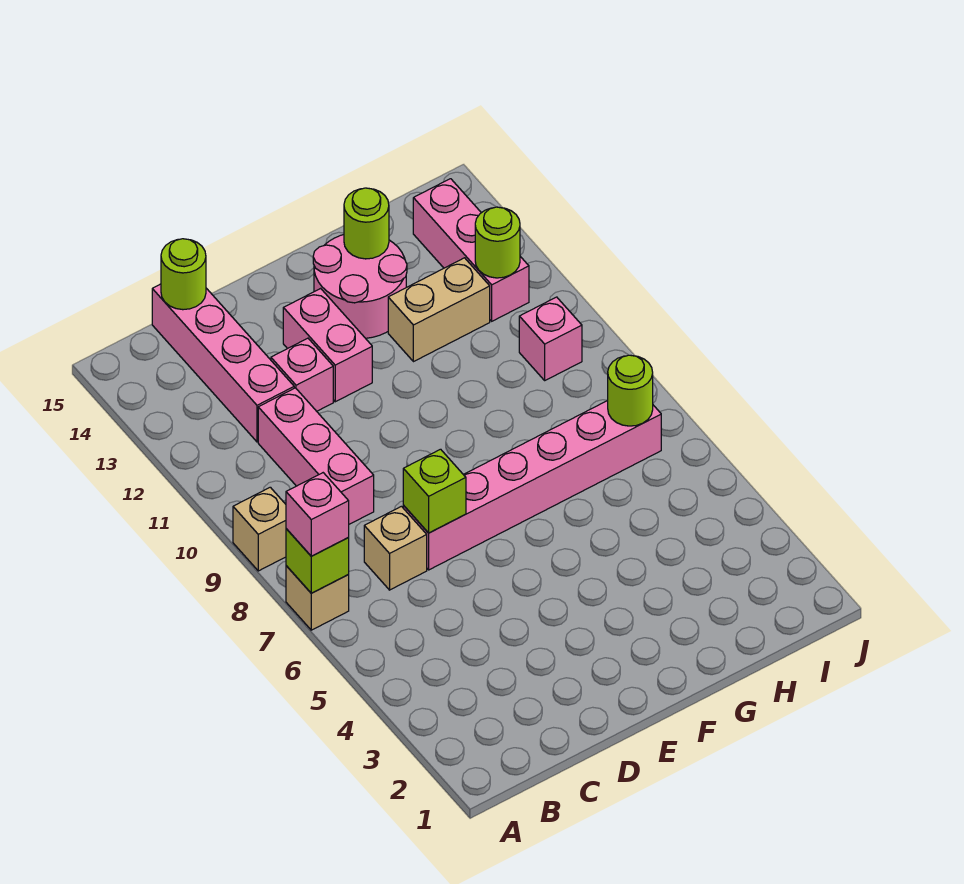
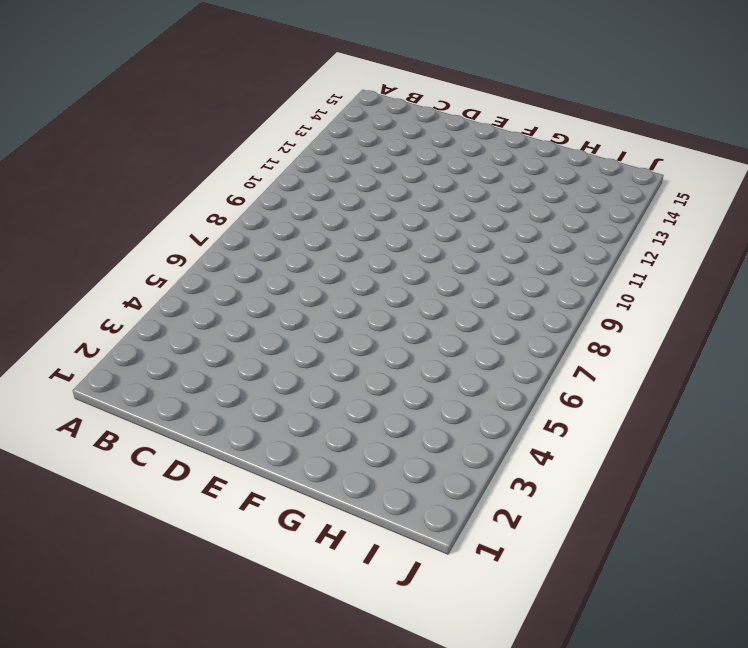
none -> tan brick A7 level 1
none -> tan brick A9 level 1
none -> tan brick C7 level 1

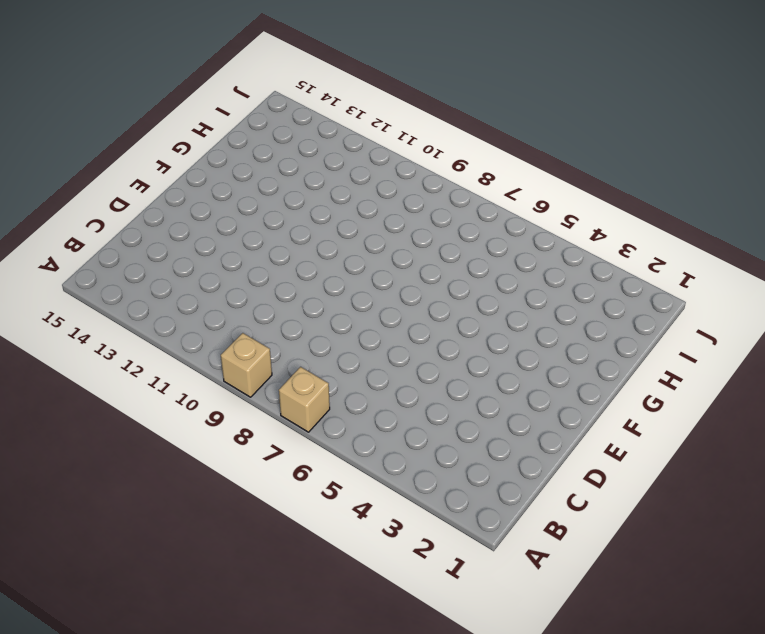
none -> tan brick C7 level 1
none -> pink brick C9:C11 level 1
none -> pink brick C12:C15 level 1

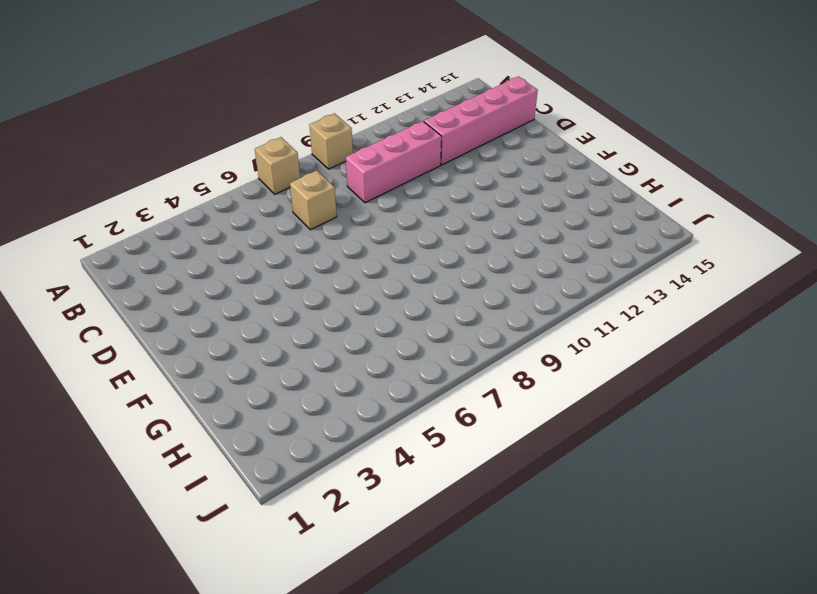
none -> pink brick D7:I7 level 1
none -> pink brick D12 level 1
none -> pink brick E12:E13 level 1

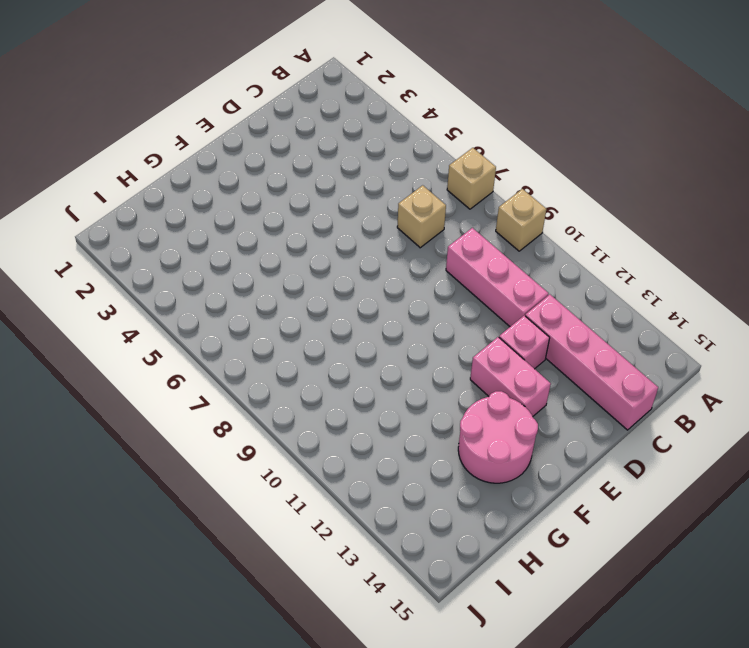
none -> pink brick D7:I7 level 1
none -> tan brick G12:H12 level 1
none -> pink brick I10 level 1

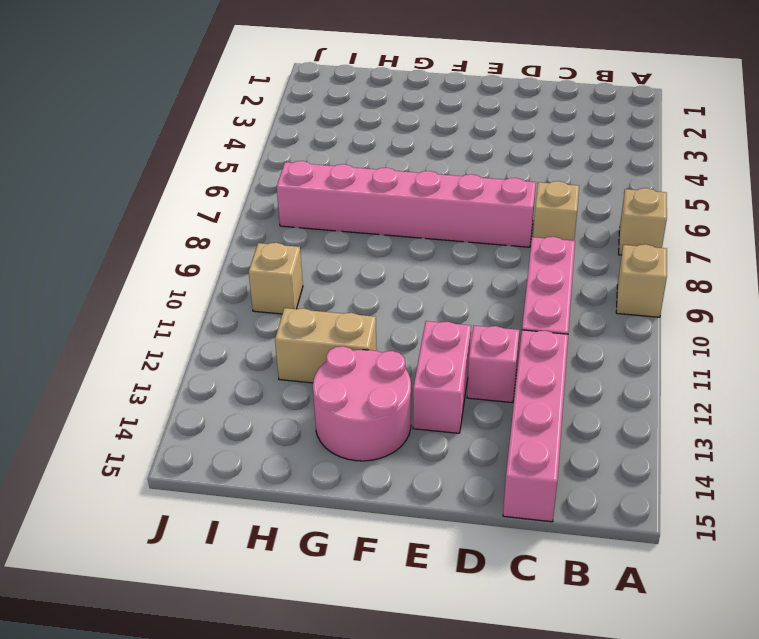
tan brick I10 level 1 -> pink brick I10 level 1
none -> pink brick I12:I14 level 1
none -> lime brick A7 level 2
none -> lime round brick C15 level 2

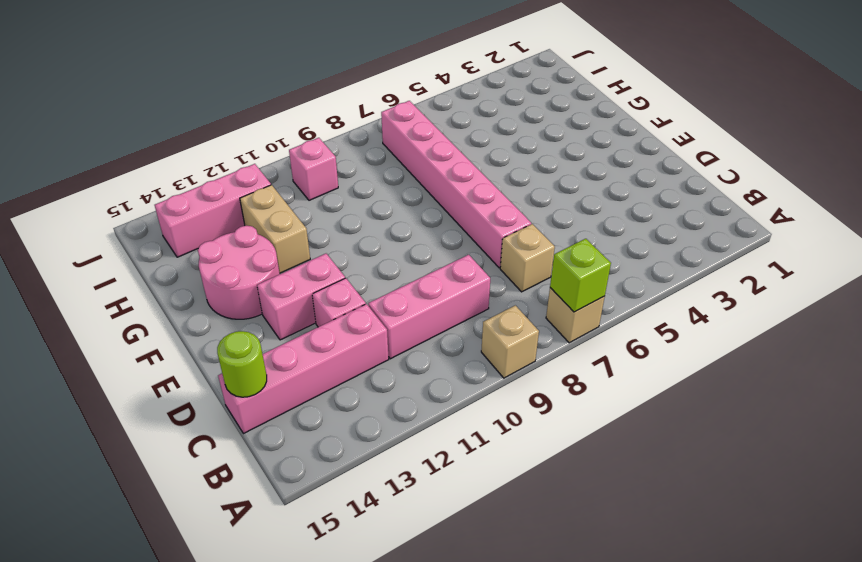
none -> lime brick D7 level 2
none -> lime round brick G14 level 2
none -> lime round brick I7 level 2

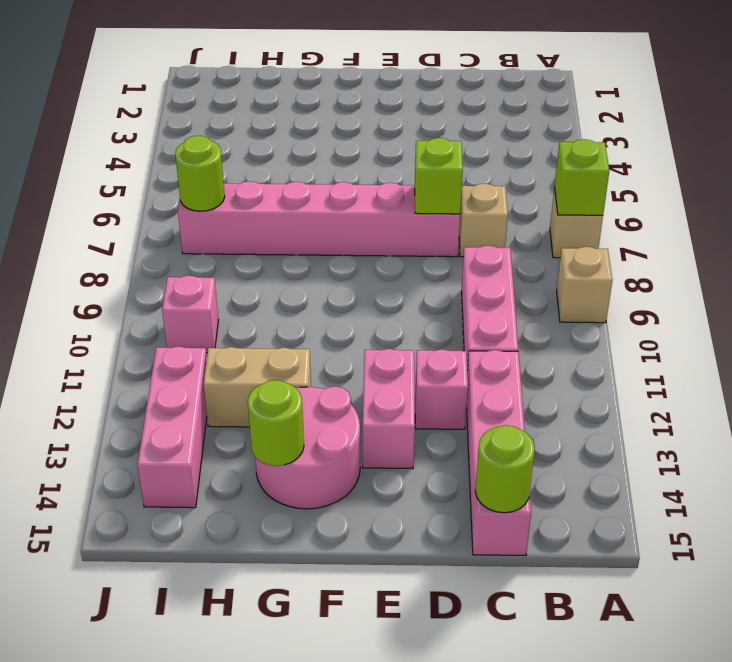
none -> lime round brick I12 level 2
none -> pink brick A7 level 3

